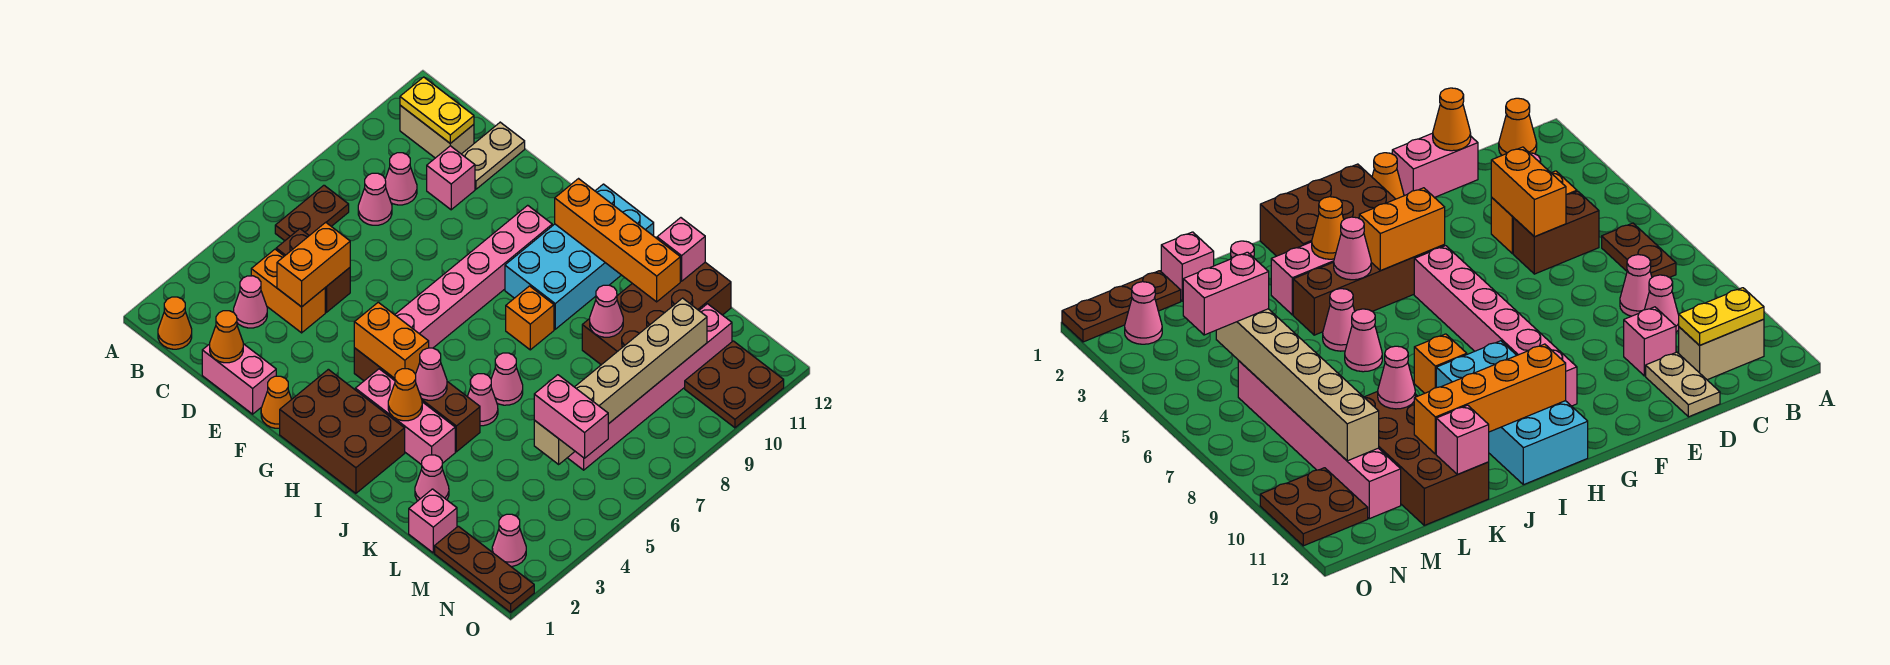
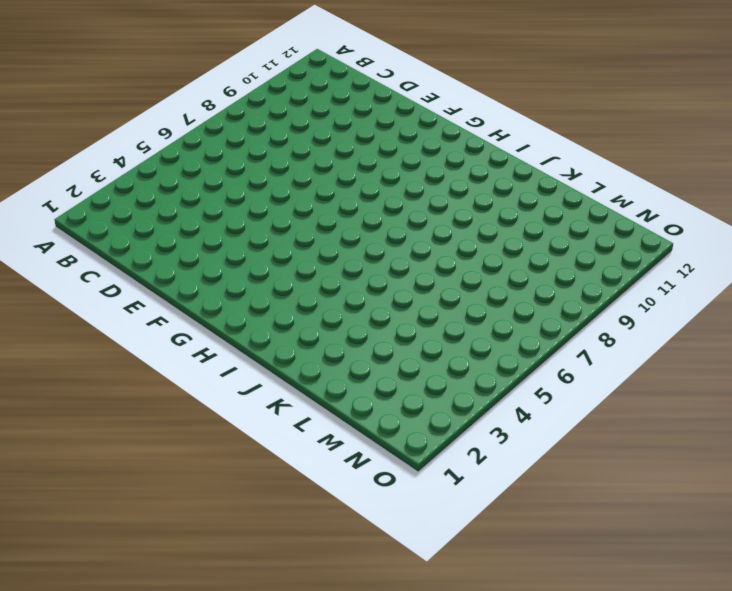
none -> orange cone B1 level 1
none -> brown plate B6:B7 level 1
none -> tan brick B11:C11 level 1
none -> pink cone C3 level 1

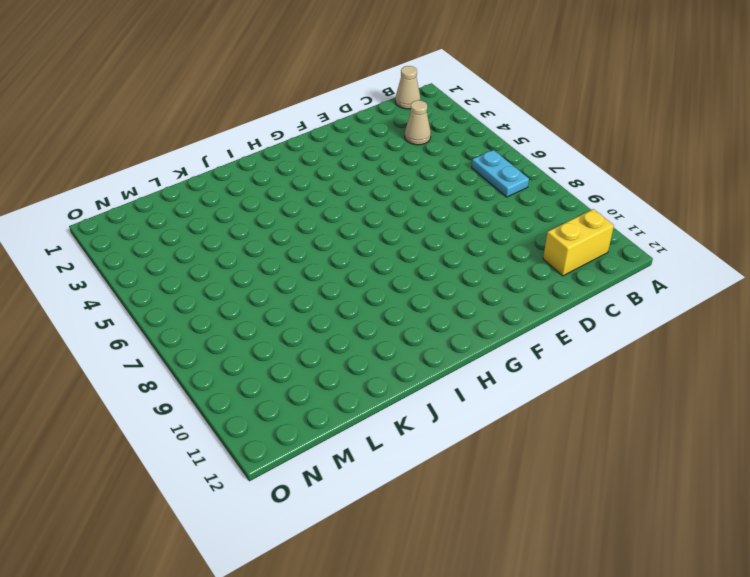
tan cone B1 level 1 -> orange cone B1 level 1
cyan plate B6:B7 level 1 -> brown plate B6:B7 level 1
yellow brick B11:C11 level 1 -> tan brick B11:C11 level 1
tan cone C3 level 1 -> pink cone C3 level 1
none -> orange brick C4:D4 level 1
none -> brown brick C5:D5 level 1
none -> pink cone C8 level 1
none -> pink cone C9 level 1

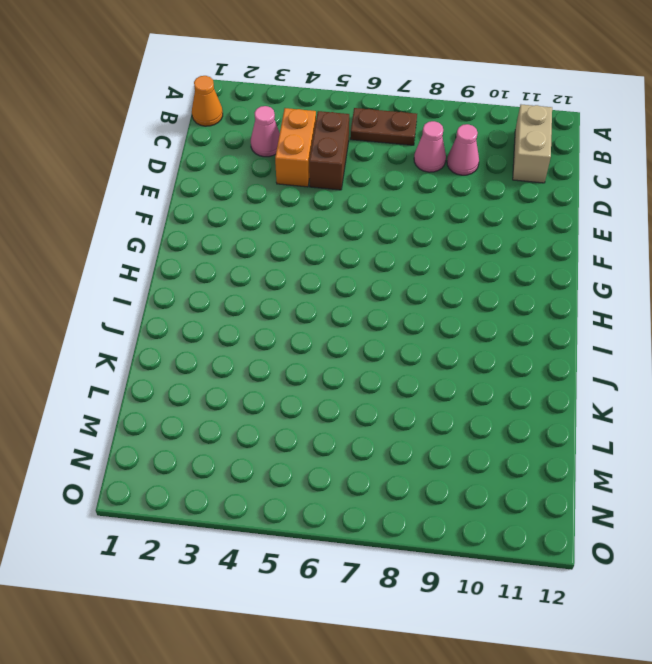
none -> pink brick D1:E1 level 1
none -> pink brick D10 level 1
none -> tan plate D11:D12 level 1
none -> orange cone F1 level 1

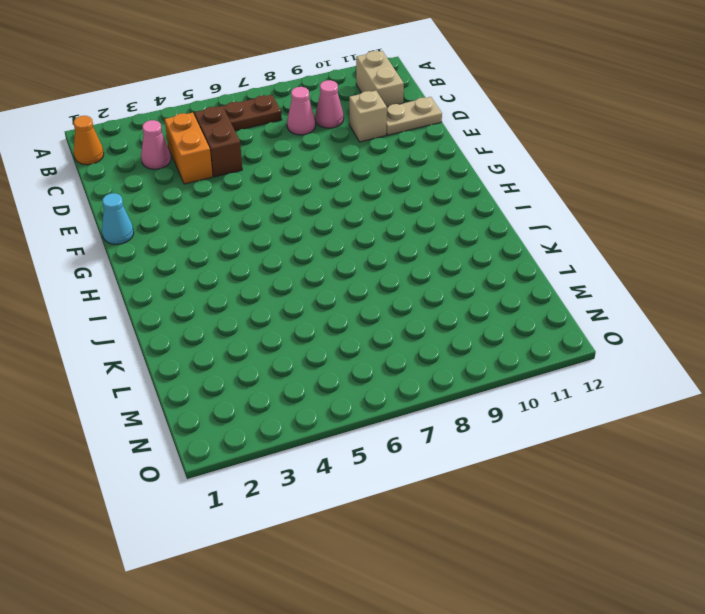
tan brick D10 level 1 -> pink brick D10 level 1
cyan cone F1 level 1 -> orange cone F1 level 1
none -> pink brick D1:E1 level 1
none -> brown brick G1:I2 level 1
none -> brown brick G4:J4 level 1
none -> pink brick G5:G10 level 1

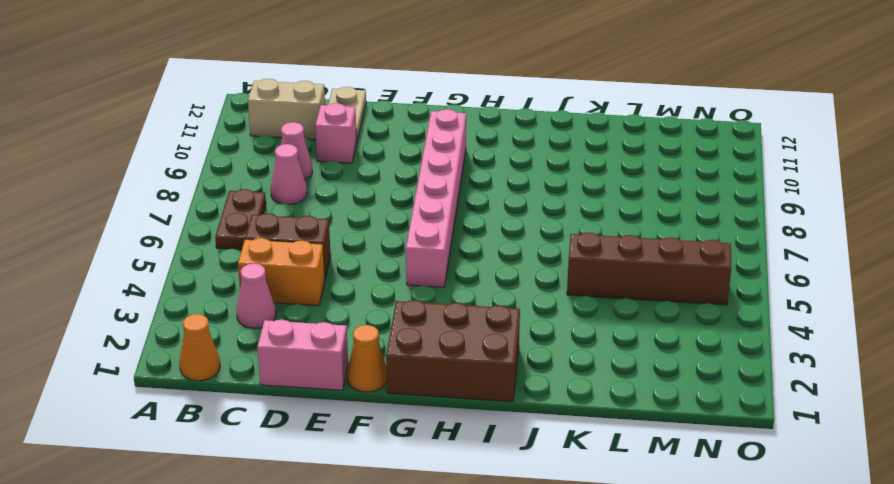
brown brick K5:N5 level 1 -> brown brick G4:J4 level 1
none -> pink brick H3:J3 level 1
none -> cyan brick H9:I12 level 1
none -> orange brick I8 level 1
none -> pink cone J5 level 1

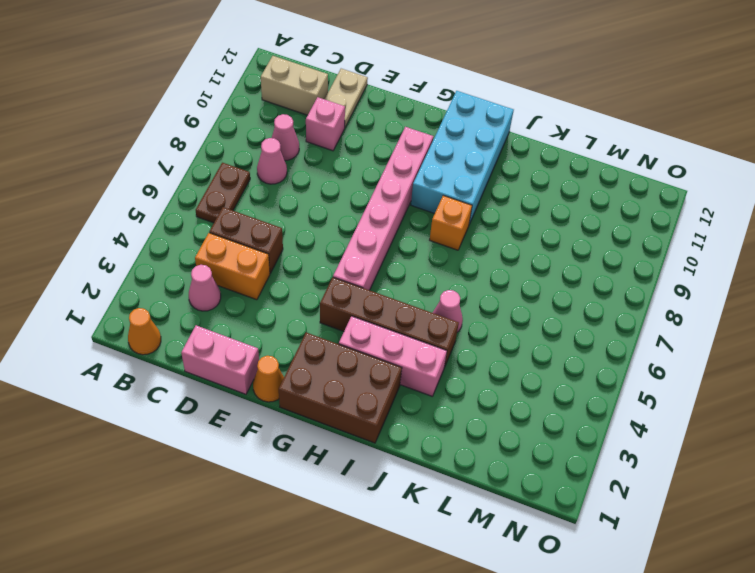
none -> pink cone J6 level 1
none -> pink cone K2 level 1
none -> brown brick K9:L12 level 1
none -> pink brick L1 level 1

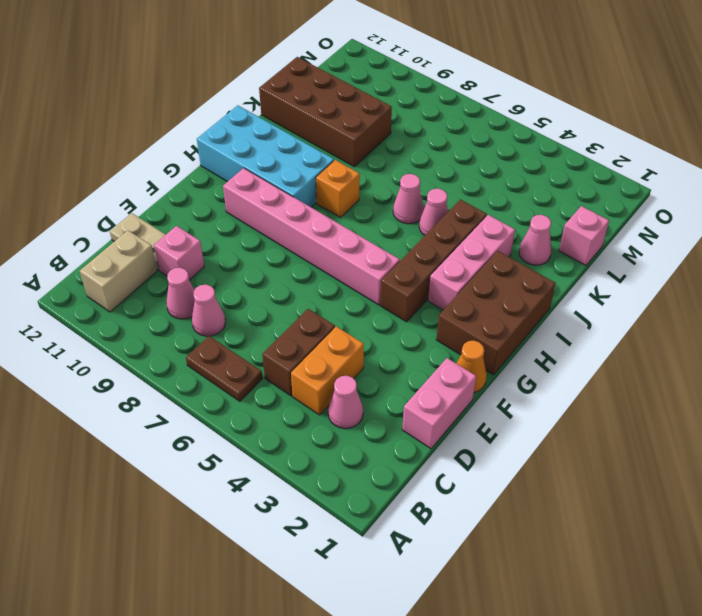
none -> orange cone B1 level 1
none -> brown plate M1:O1 level 1
none -> pink brick M6:M11 level 1
none -> pink cone N2 level 1

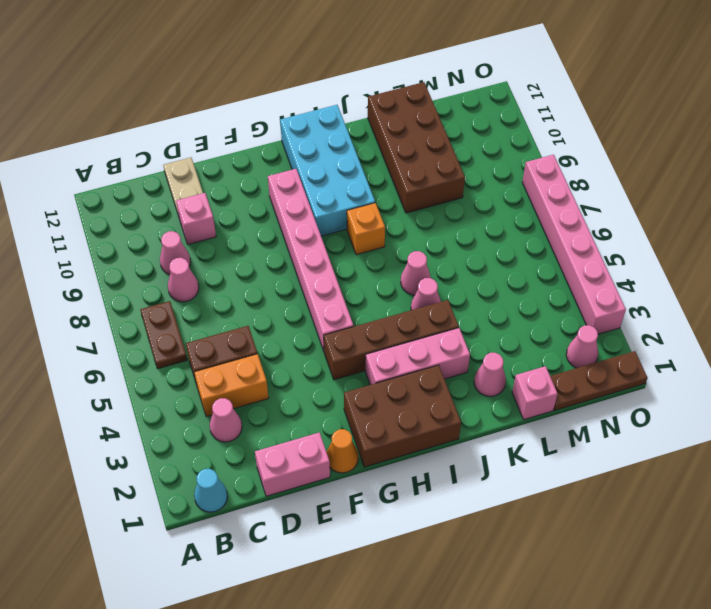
cyan cone B1 level 1 -> orange cone B1 level 1
pink brick O3:O8 level 1 -> pink brick M6:M11 level 1
none -> tan brick B11:C11 level 1
none -> brown plate N10:O11 level 1
none -> yellow plate B11:C11 level 2
none -> orange cone D1 level 2

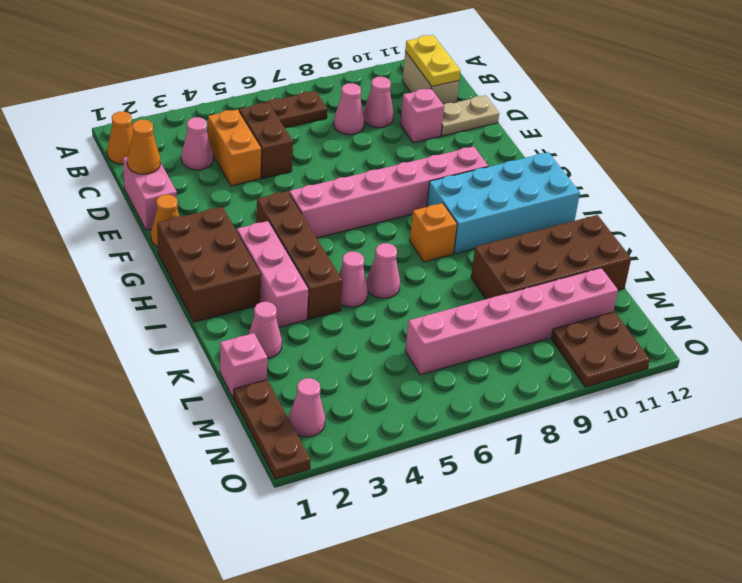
none -> orange brick D4:D5 level 2
none -> orange brick G4:H4 level 2
none -> orange brick H11:K11 level 2
none -> orange cone I3 level 2

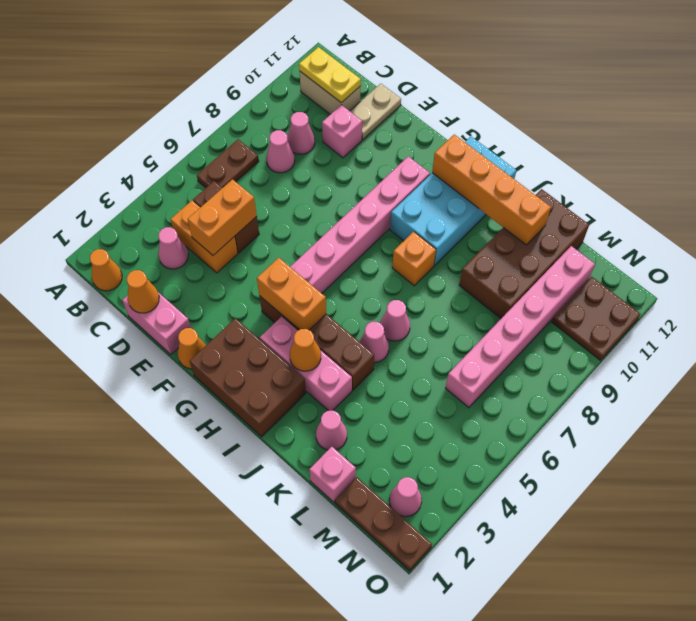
none -> pink cone I4 level 2
none -> pink cone K9 level 2
none -> pink brick K12 level 2
none -> tan brick M5:M10 level 2

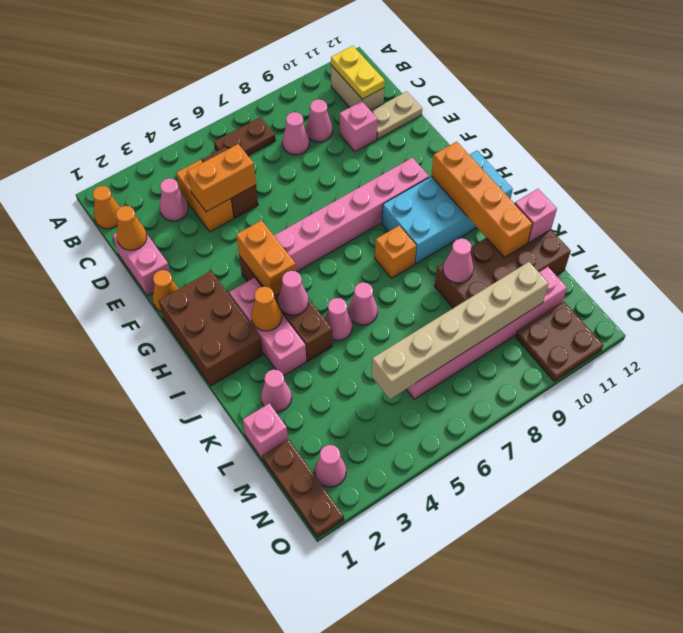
none -> pink brick M5:N5 level 3

